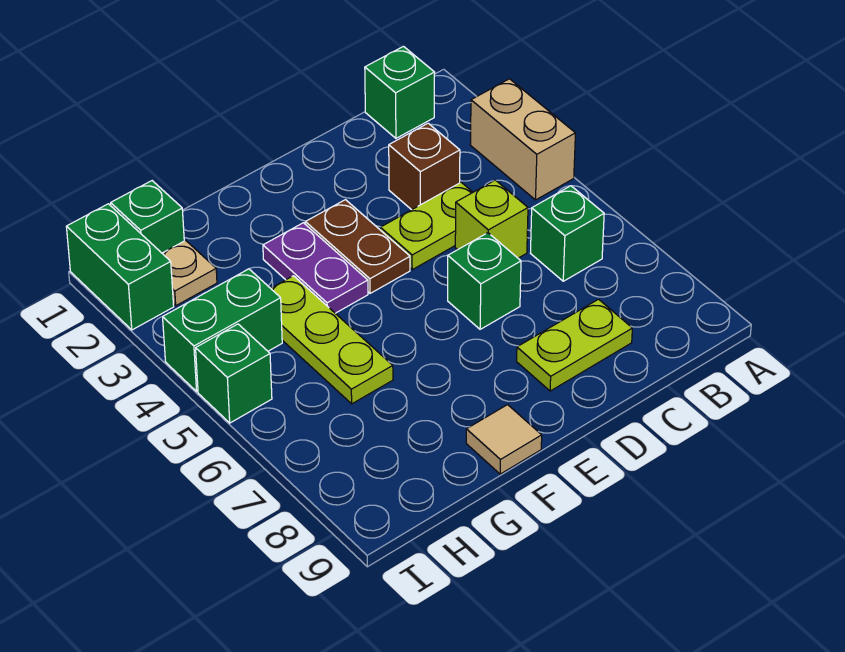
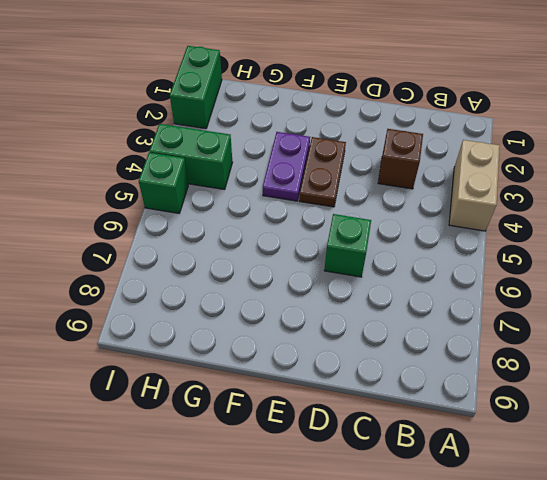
none -> green brick B1 level 1
none -> green brick B6 level 1
none -> lime plate C4:D4 level 1

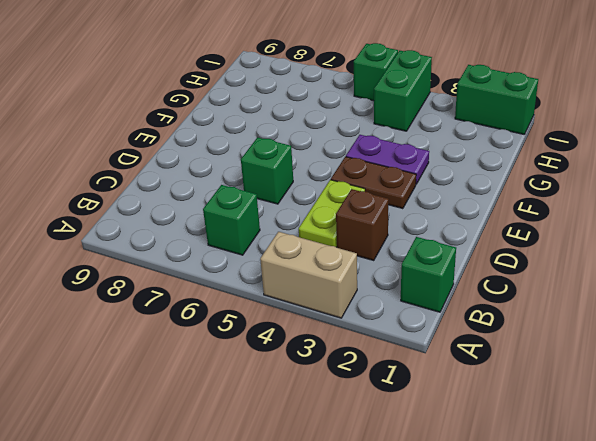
none -> lime brick C5 level 1
none -> lime plate C8:D8 level 1
none -> tan tile F9 level 1

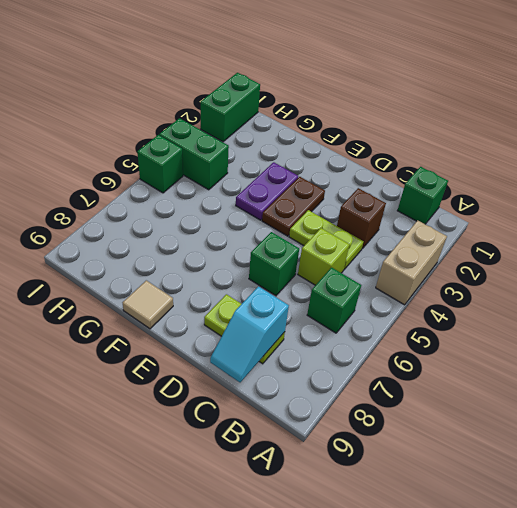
cyan slope C8:C9 level 2 top 8 -> none
none -> lime plate G4:G6 level 1
none -> green brick H1 level 1
none -> tan plate H2 level 1

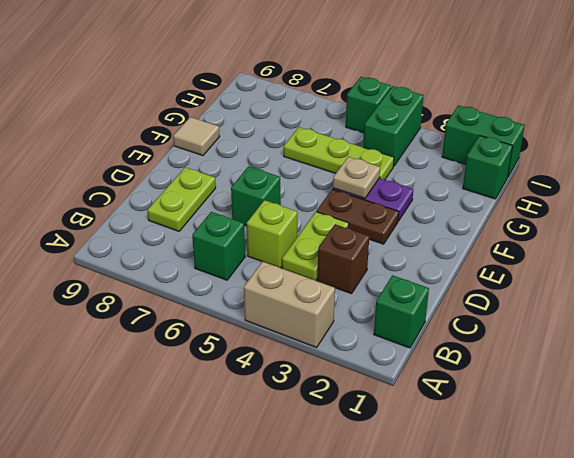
tan plate F4 level 2 -> tan plate H2 level 1

